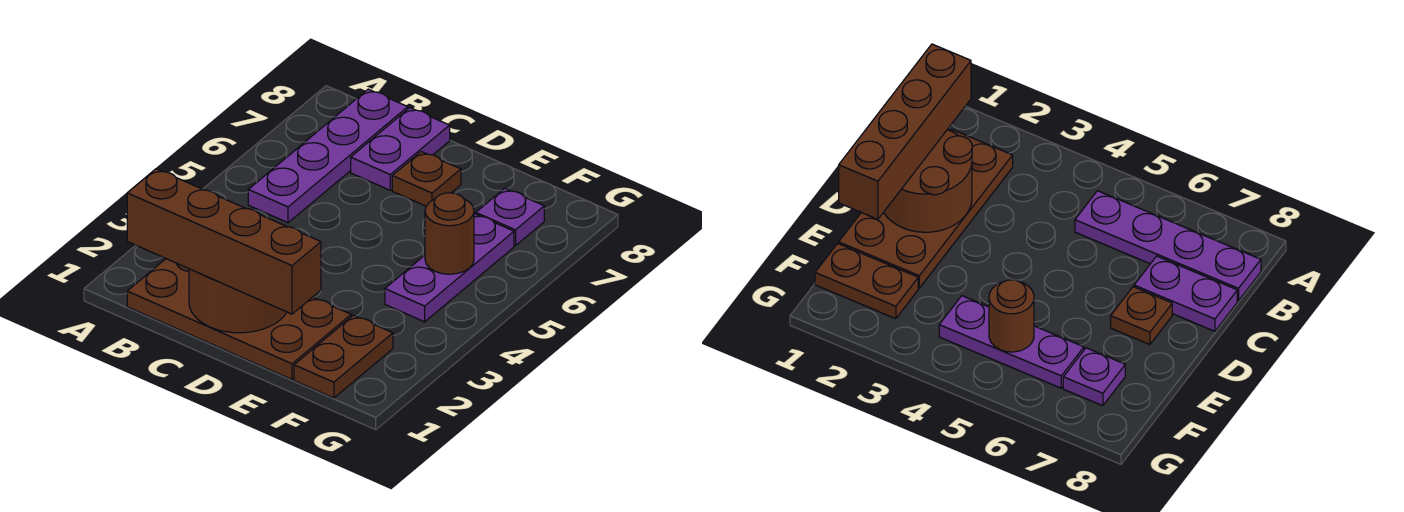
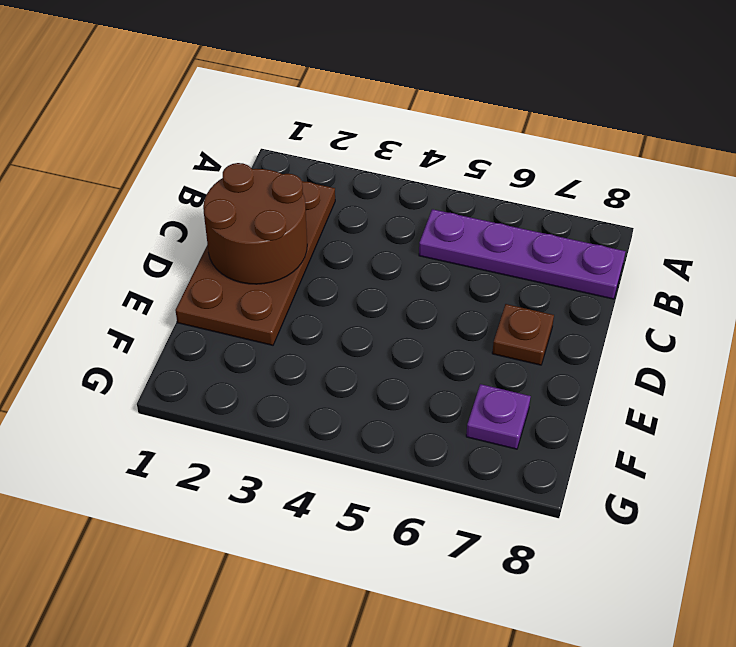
none -> purple plate C7:C8 level 1
none -> brown plate F1:F2 level 1

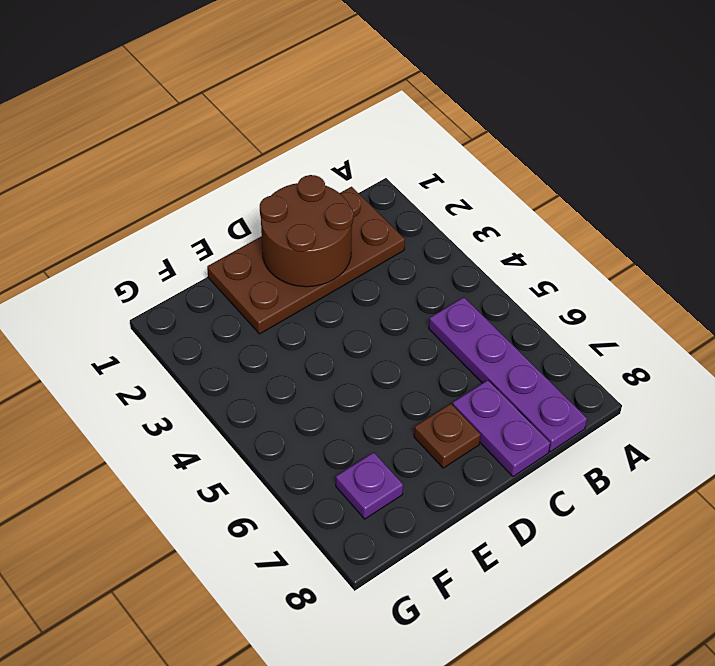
none -> brown plate F1:F2 level 1
none -> purple plate F4:F6 level 1

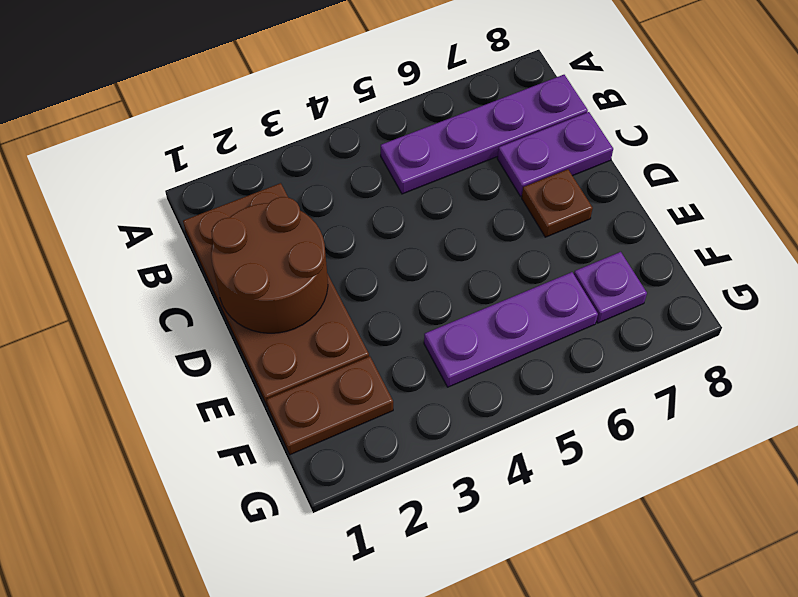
none -> brown round brick F5 level 2
none -> brown brick B1:E1 level 3

